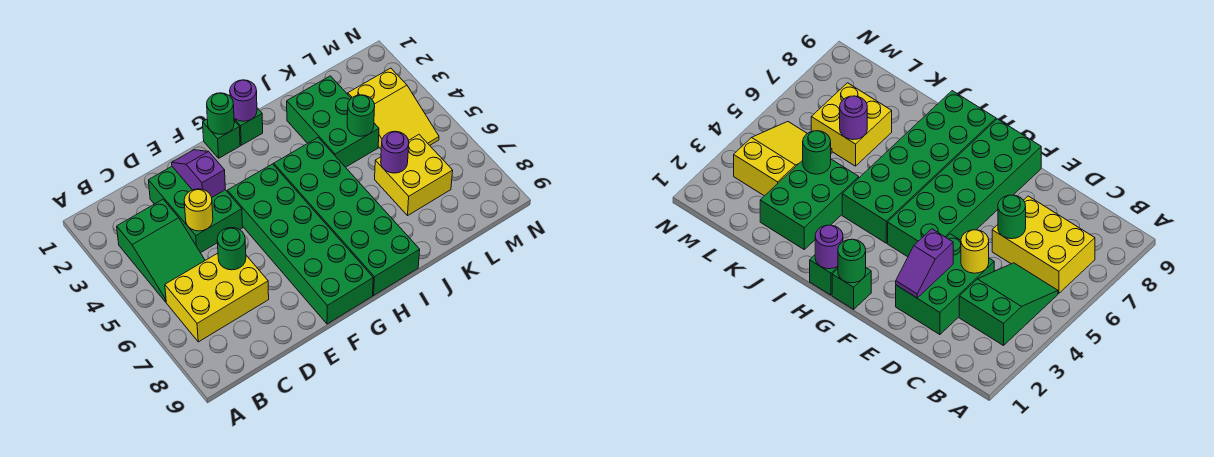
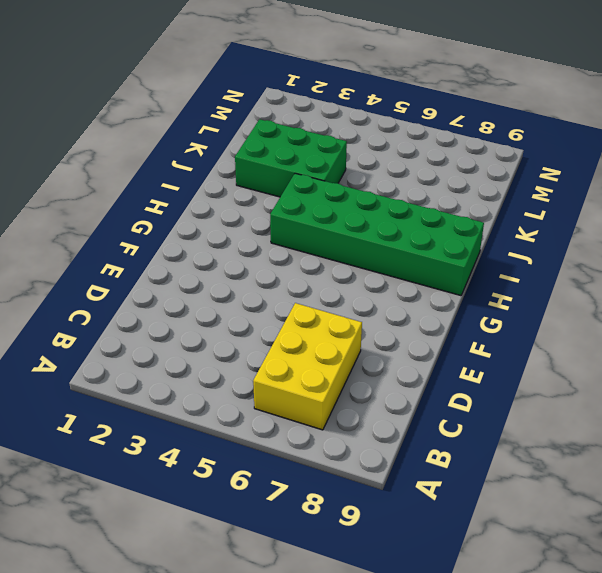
none -> green slope B3:C5 level 1 top 3
none -> green brick D2:E4 level 1
none -> green brick F4:G9 level 1

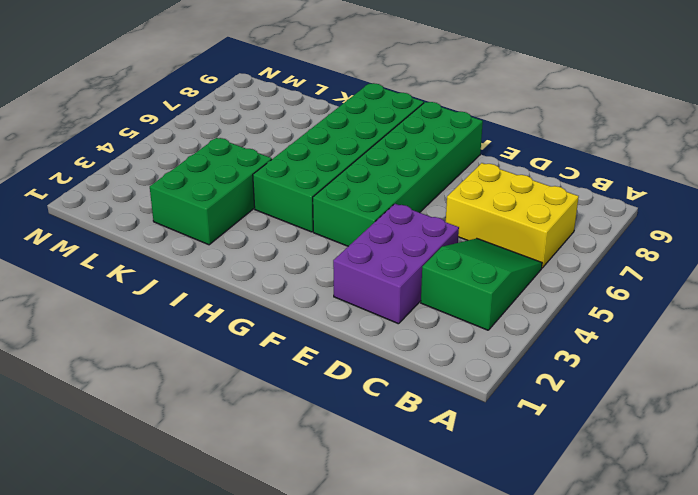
purple brick D2:E4 level 1 -> green brick D2:E4 level 1
none -> green brick G1 level 1
none -> green brick H1 level 1
none -> yellow brick K6:L7 level 1

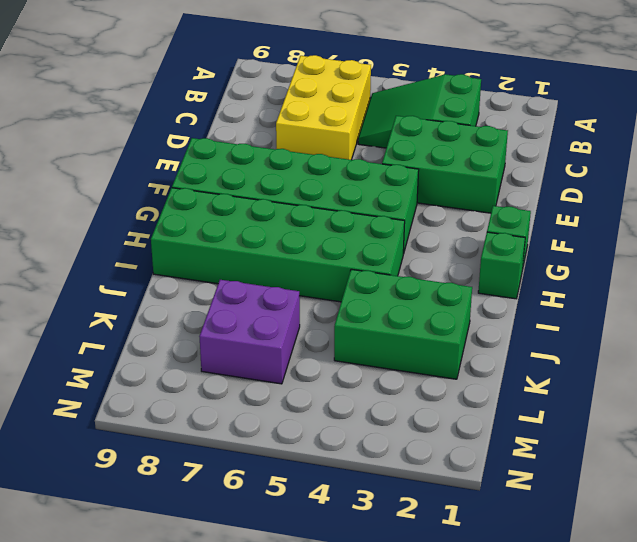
purple brick K6:L7 level 1 -> yellow brick K6:L7 level 1
none -> yellow slope L3:M5 level 1 top 3
none -> yellow round brick D4 level 2
none -> green round brick D6 level 2

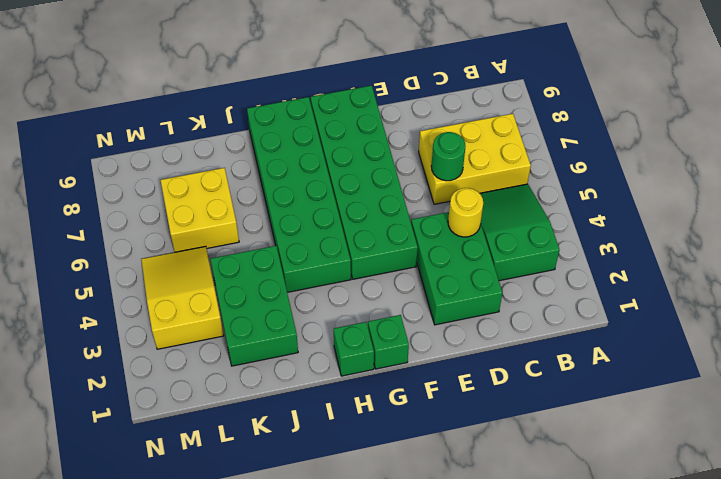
none -> purple slope E2:E3 level 2 top 3
none -> green round brick G1 level 2
none -> purple round brick H1 level 2

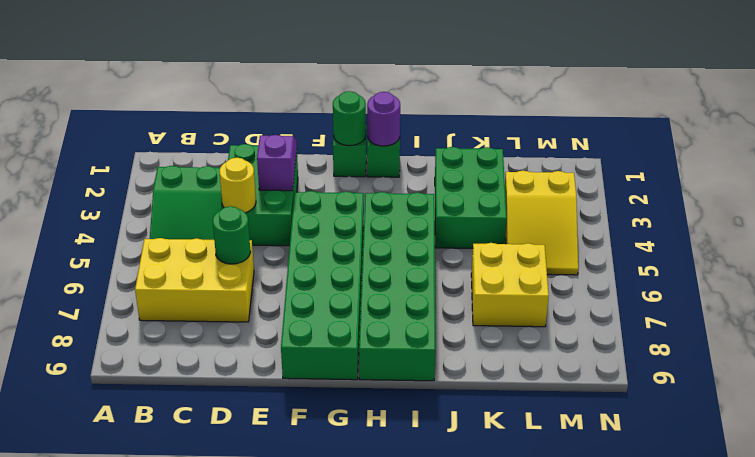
none -> green round brick K4 level 2
none -> purple round brick K6 level 2

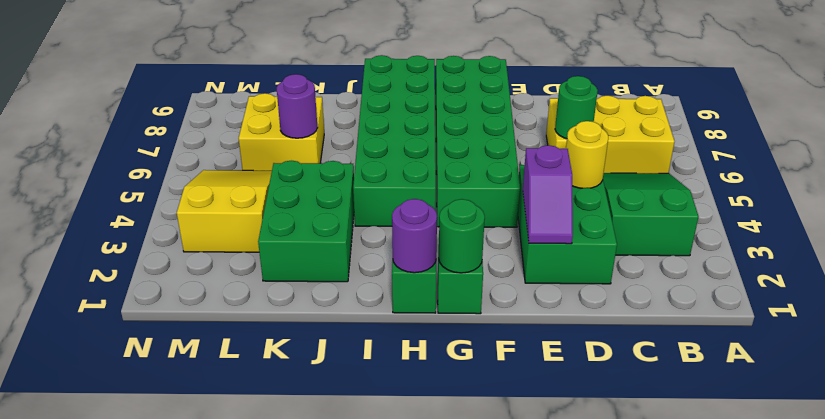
none -> green round brick K4 level 2

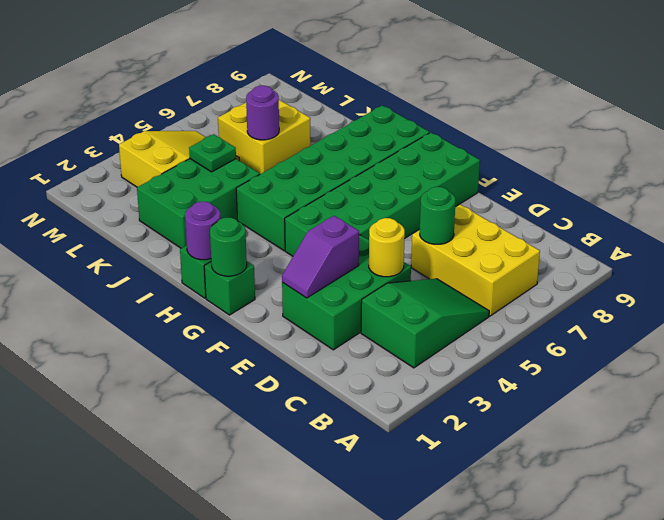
green plate K4 level 2 -> green round brick K4 level 2

